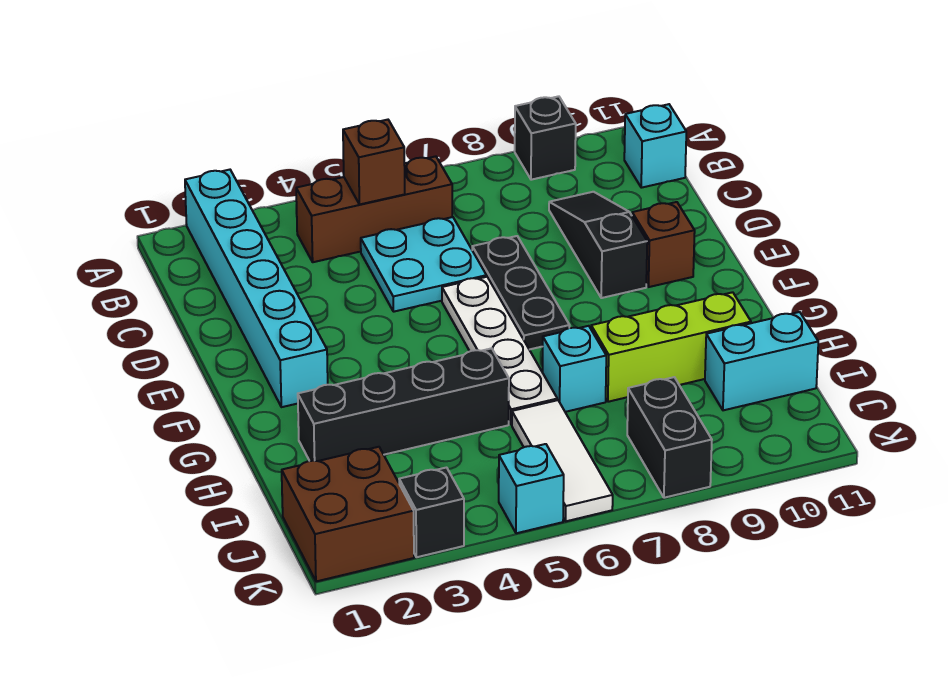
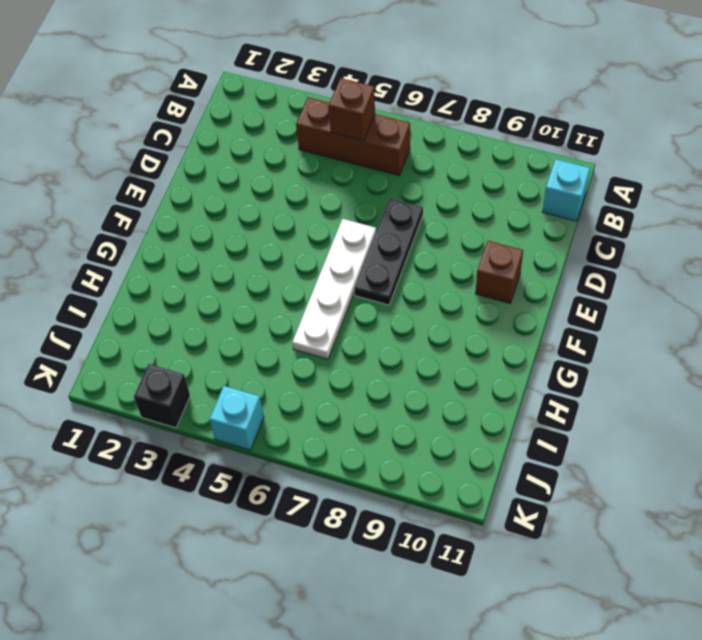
none -> cyan brick A2:F2 level 1
none -> black brick A9 level 1
none -> cyan plate C5:D6 level 1

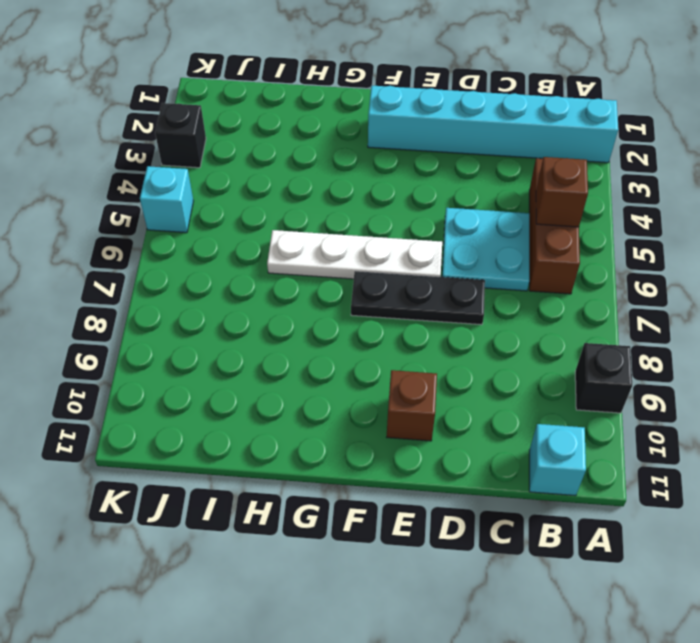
none -> black slope C9:E9 level 1 top E
none -> black brick H2:H5 level 1
none -> cyan brick H7 level 1

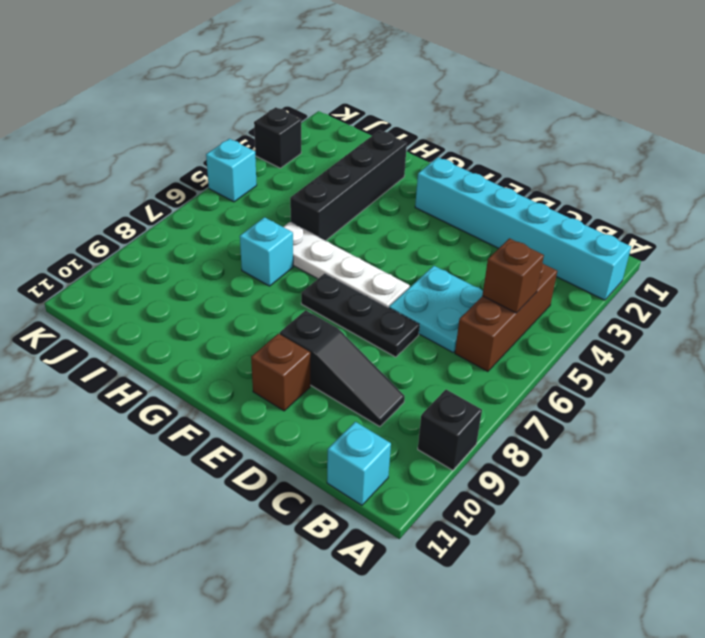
none -> lime brick H8:H10 level 1
none -> white tile I6:K6 level 1
none -> cyan brick I10:I11 level 1

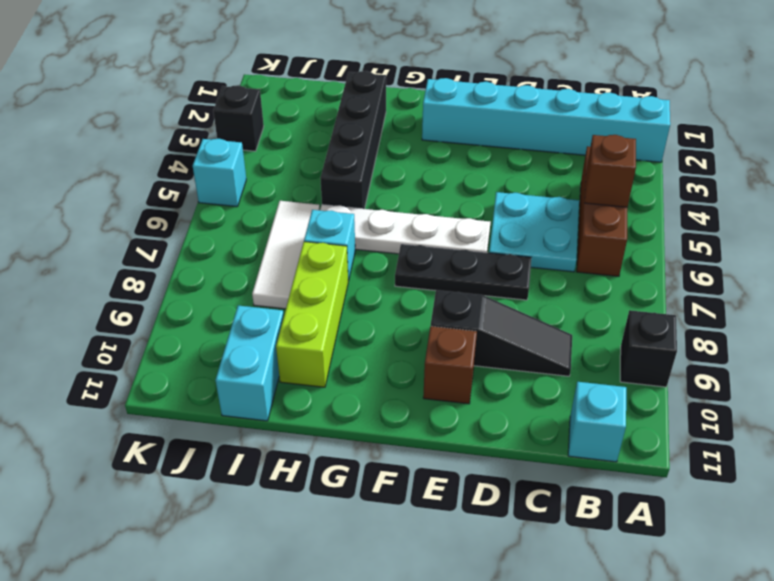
white tile I6:I8 level 1 -> white tile I6:K6 level 1
none -> brown brick J1:K2 level 1
none -> black brick J8:K8 level 1

